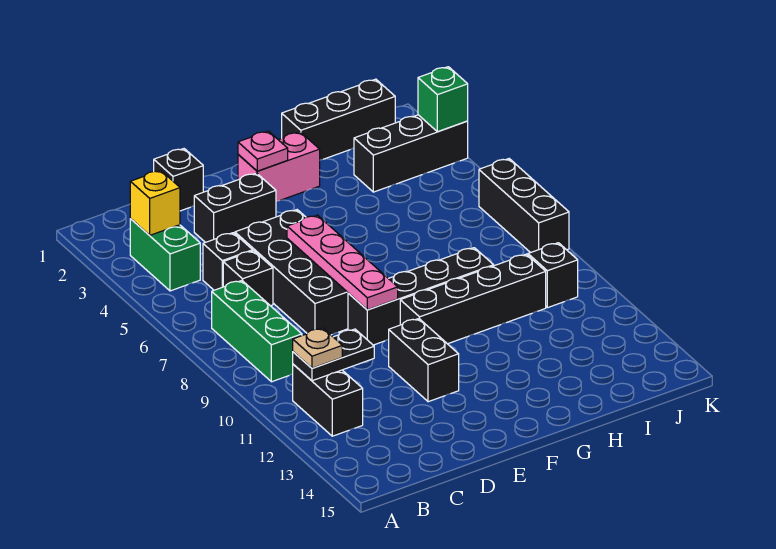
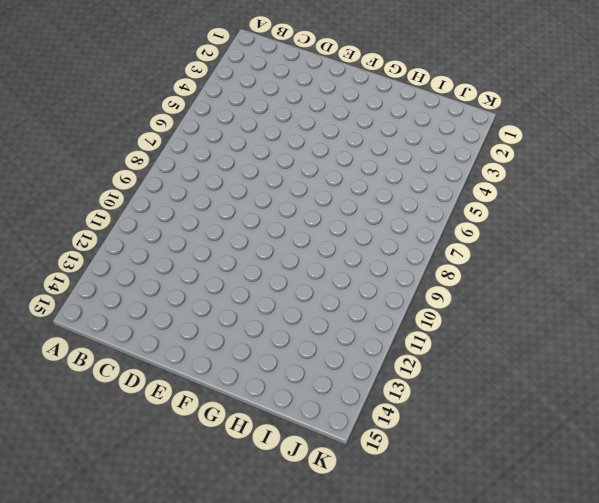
none -> green brick B3:B4 level 1
none -> green brick B7:B9 level 1
none -> black brick B11:B12 level 1

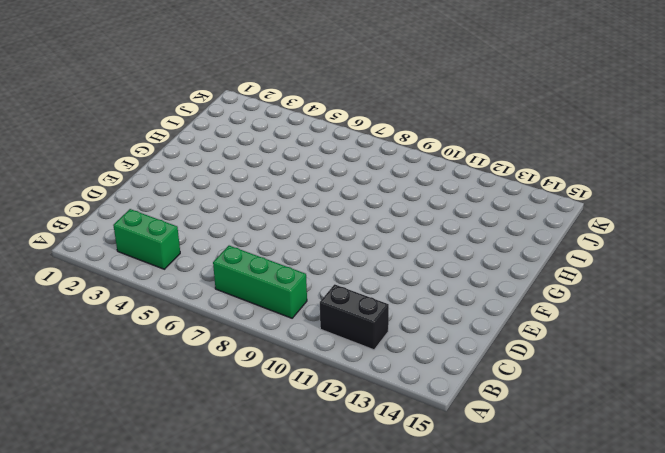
none -> black brick C5 level 1
none -> black brick C6 level 1
none -> black brick D1 level 1

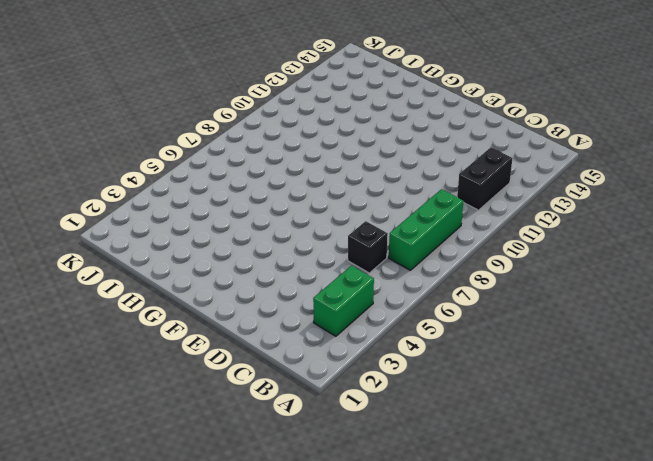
none -> black brick C5 level 1
none -> black brick D1 level 1
none -> black brick D3:E3 level 1

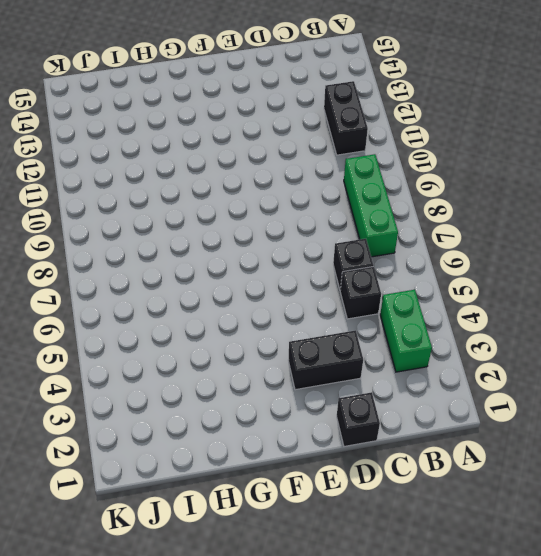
none -> black brick D5:E8 level 1
none -> black brick E9:H9 level 1
none -> black brick E11:E12 level 1

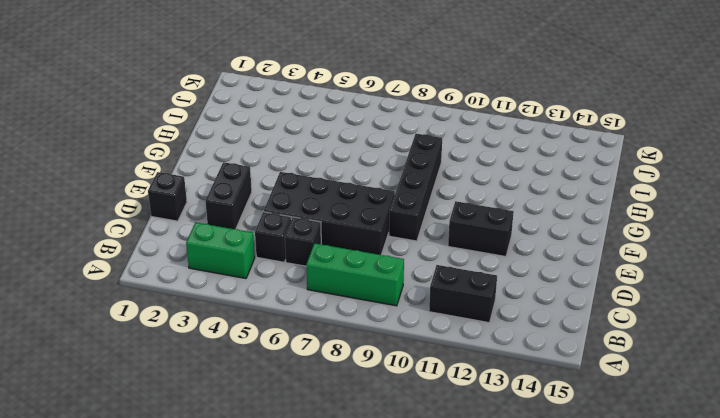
none -> pink brick F2:G2 level 1
none -> black brick F10:I10 level 1
none -> black brick H1:J1 level 1

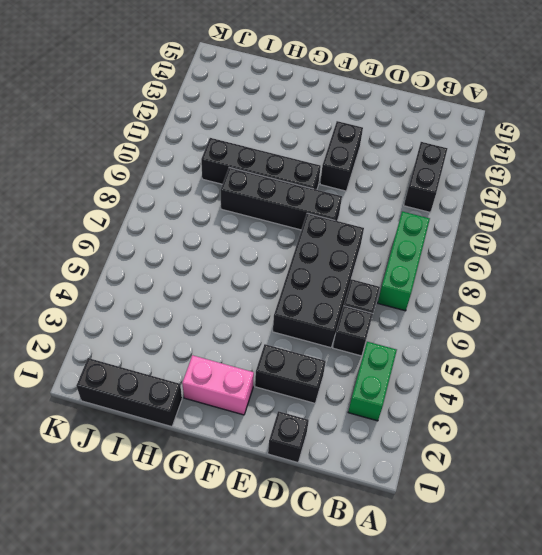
none -> black brick I3:K3 level 1
none -> black brick J10 level 1
none -> black brick K6:K8 level 1

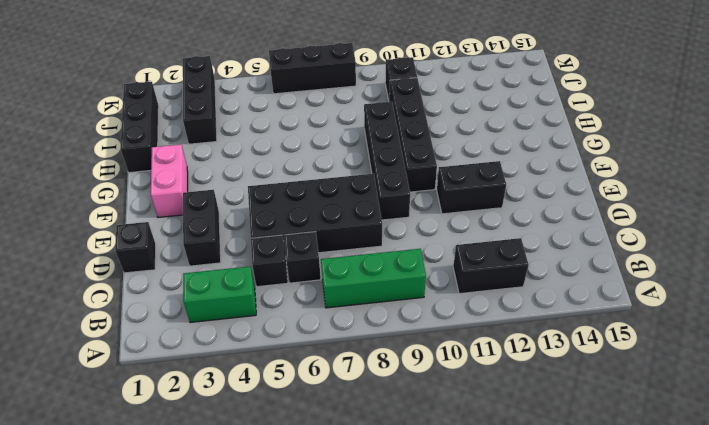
none -> yellow brick B3 level 2
none -> black plate B11:C11 level 2
none -> pink plate E6:E9 level 2

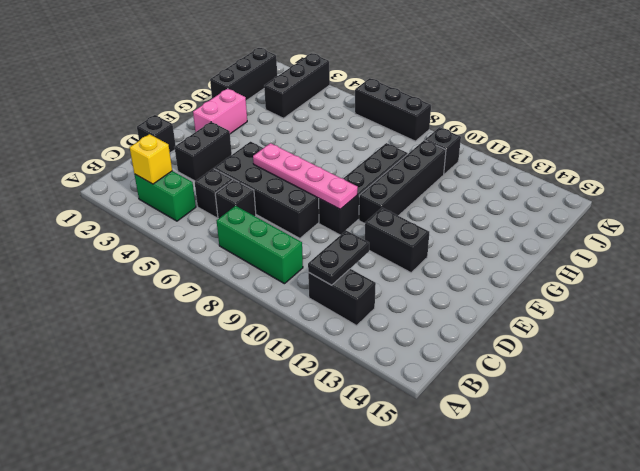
none -> pink plate F2 level 2
none -> green brick K3 level 2
none -> tan plate B11 level 3

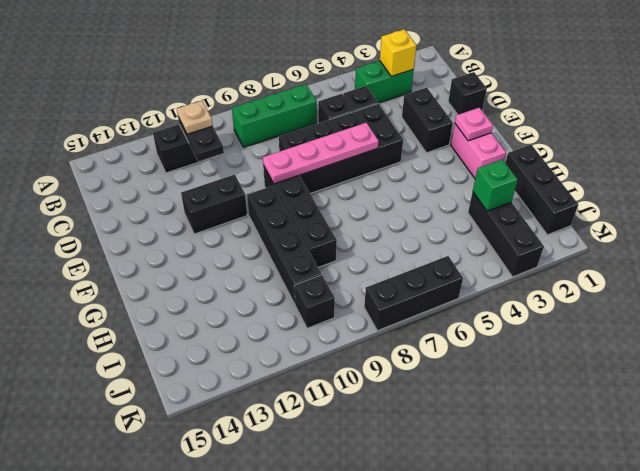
green brick I3 level 2 -> green brick K3 level 2

